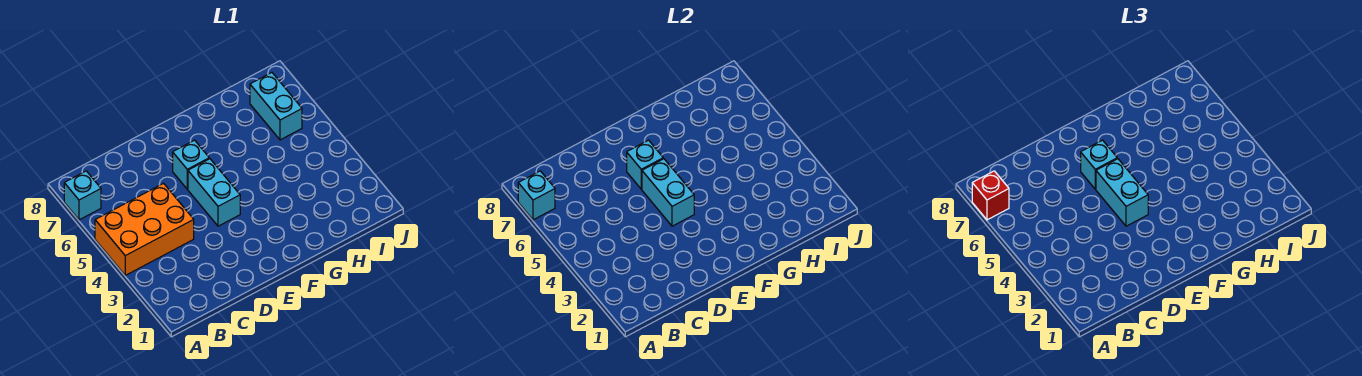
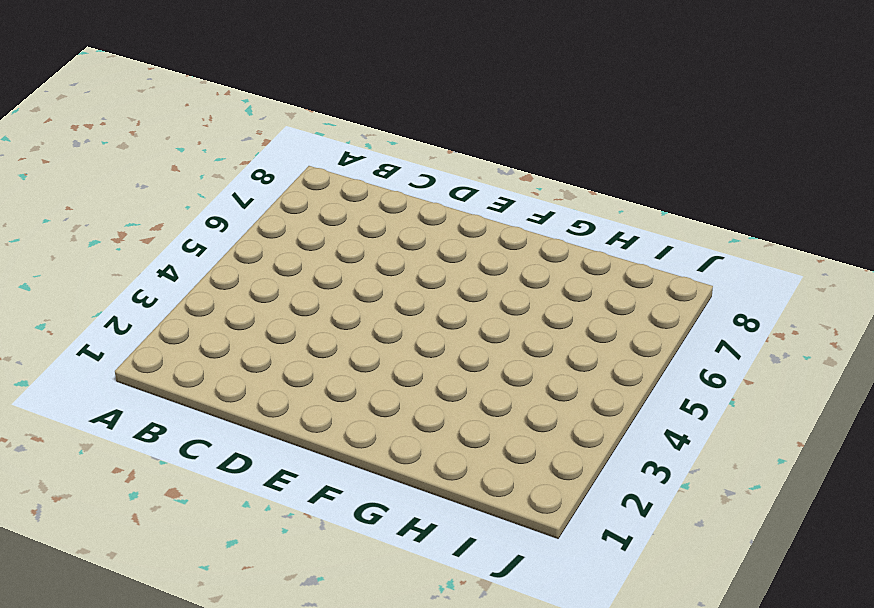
none -> orange brick A4:C5 level 1
none -> cyan brick A7 level 1

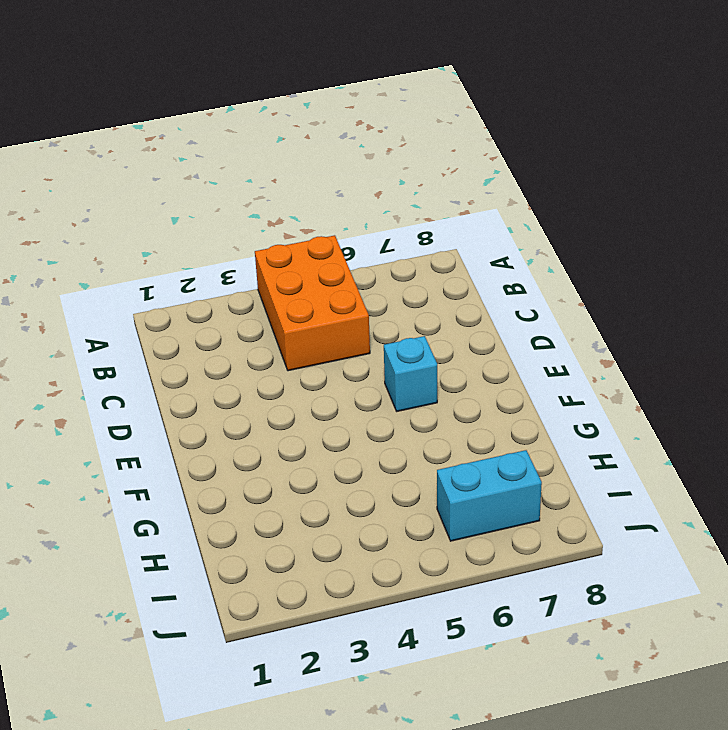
none -> cyan brick A7 level 1
none -> cyan brick E4:E5 level 1

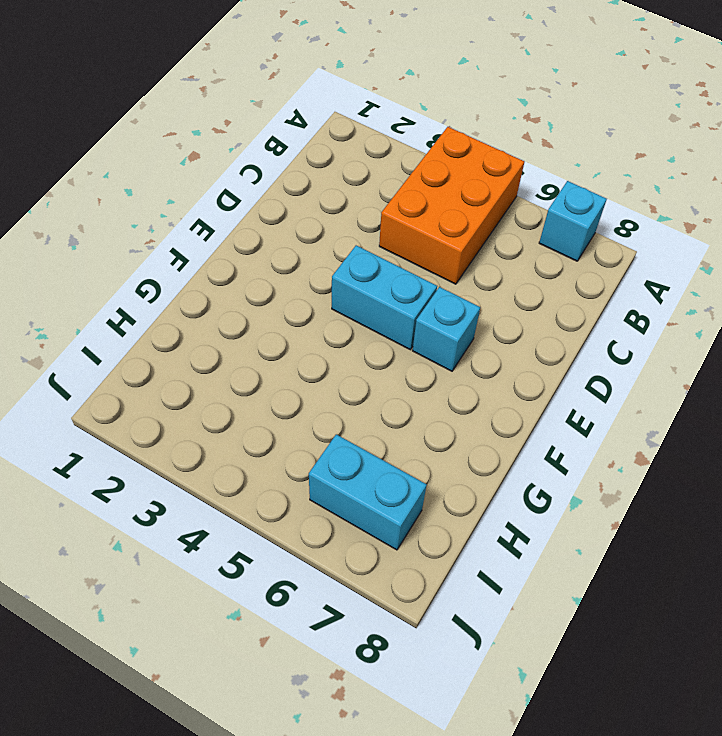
none -> cyan brick A7 level 2
none -> cyan brick E4:E5 level 2

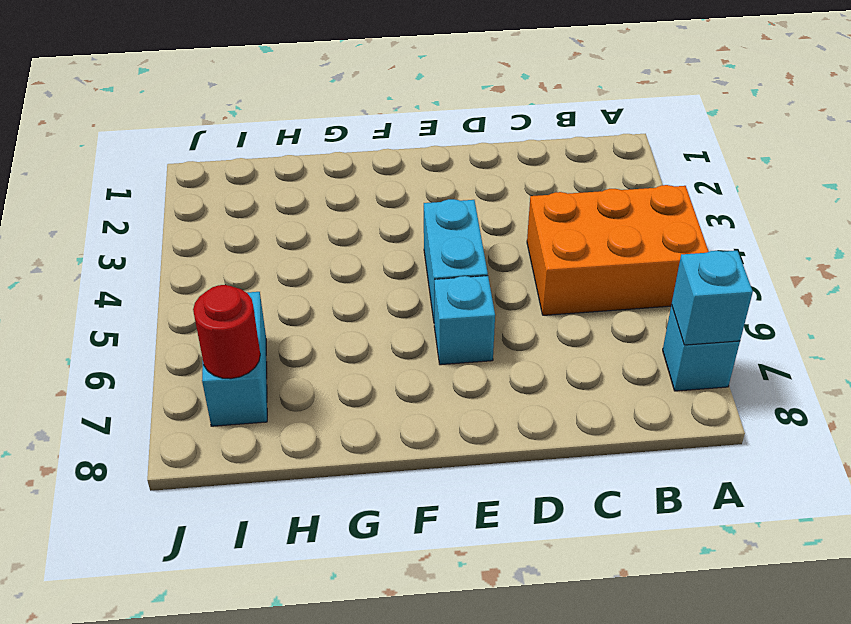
red round brick I7 level 2 -> none
none -> cyan brick E4:E5 level 2
none -> cyan brick E6 level 2

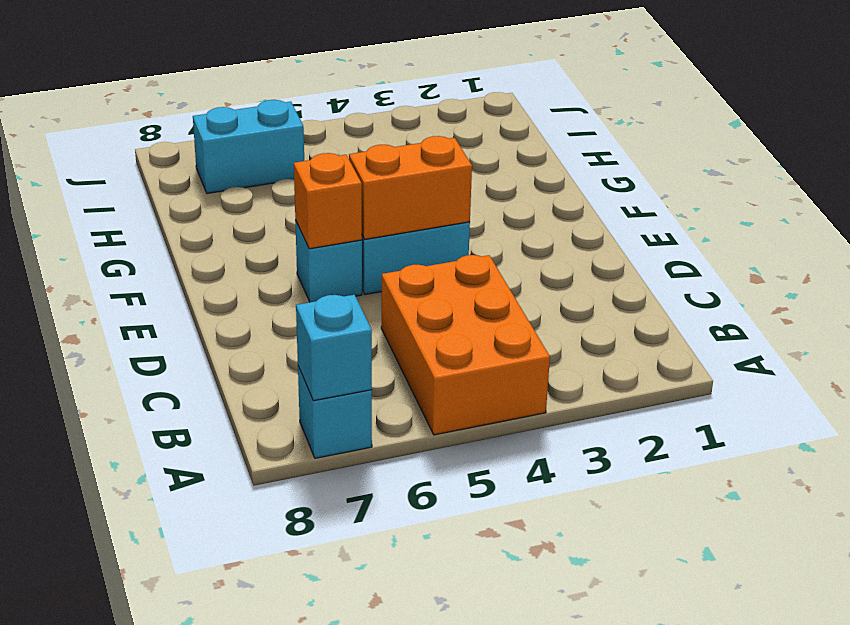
orange brick E4:E5 level 2 -> cyan brick E4:E5 level 2
orange brick E6 level 2 -> cyan brick E6 level 2
none -> red brick A7 level 3
none -> cyan brick E4:E5 level 3

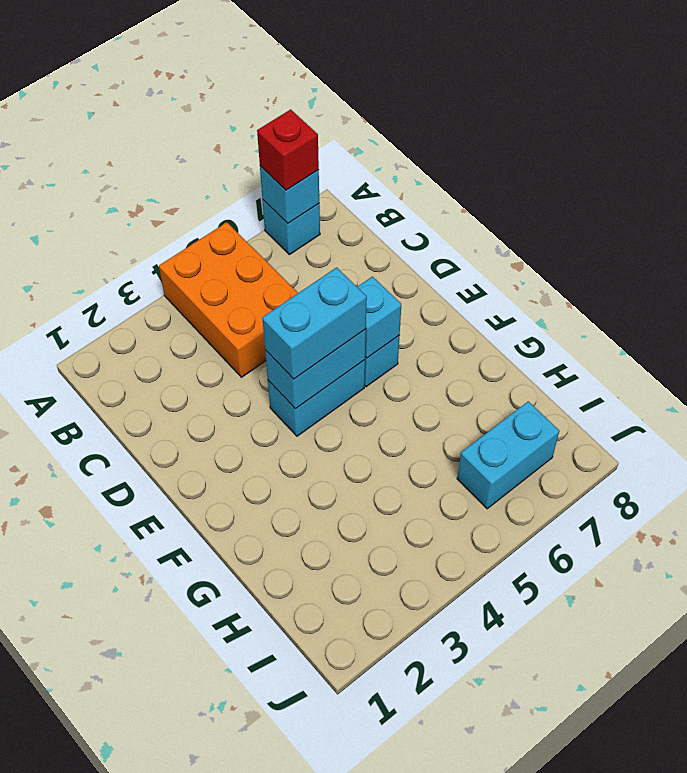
none -> cyan brick E6 level 3

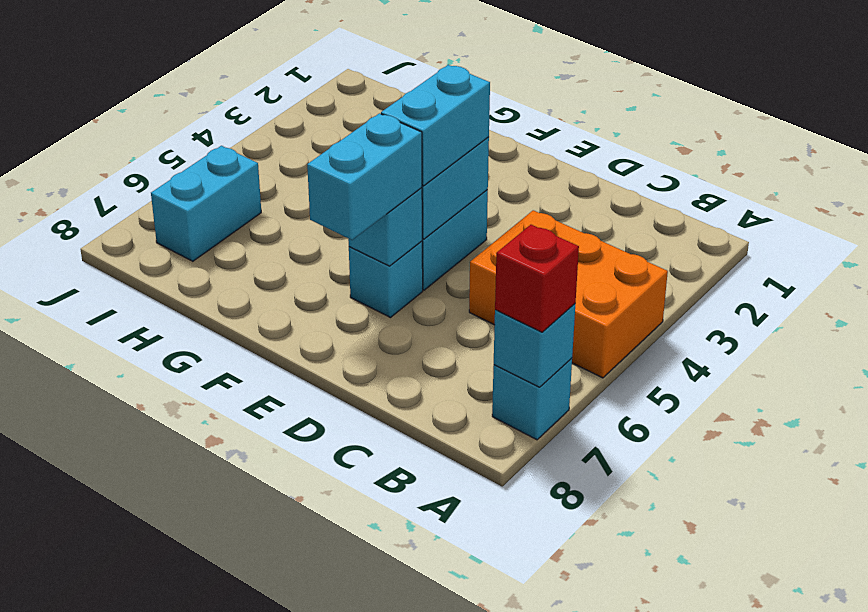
cyan brick E6:E7 level 3 -> cyan brick E6 level 3

